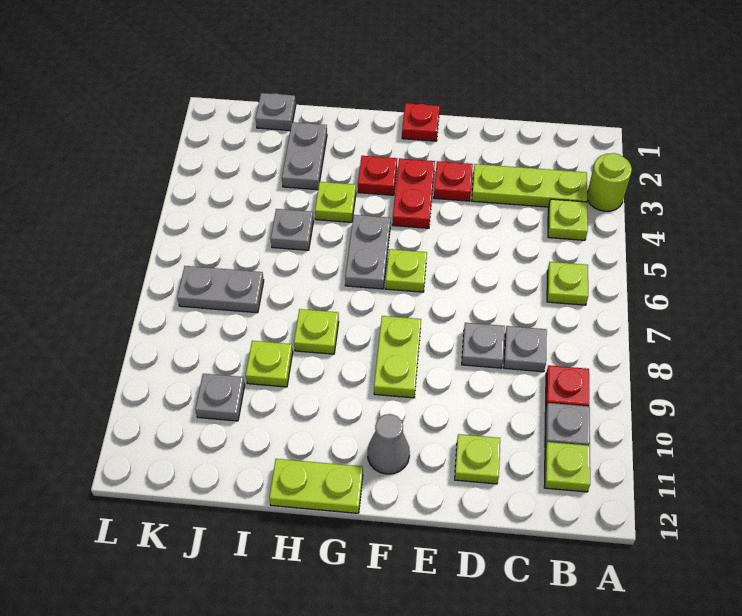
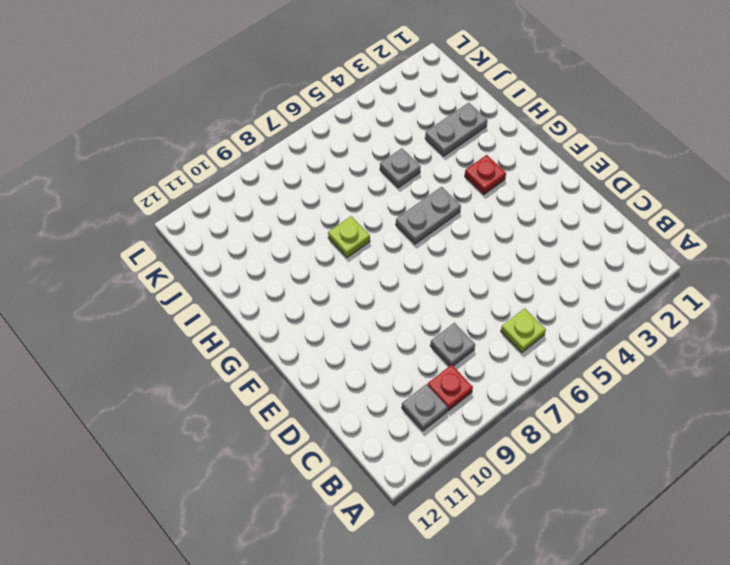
none -> lime round brick A3 level 1
none -> lime plate B3:D3 level 1
none -> lime plate B4 level 1

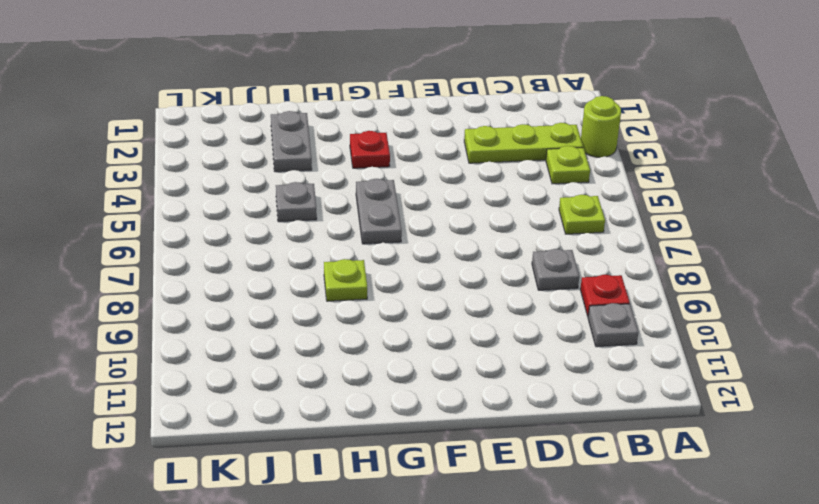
none -> lime plate B11 level 1
none -> grey plate D8 level 1
none -> lime plate D11 level 1

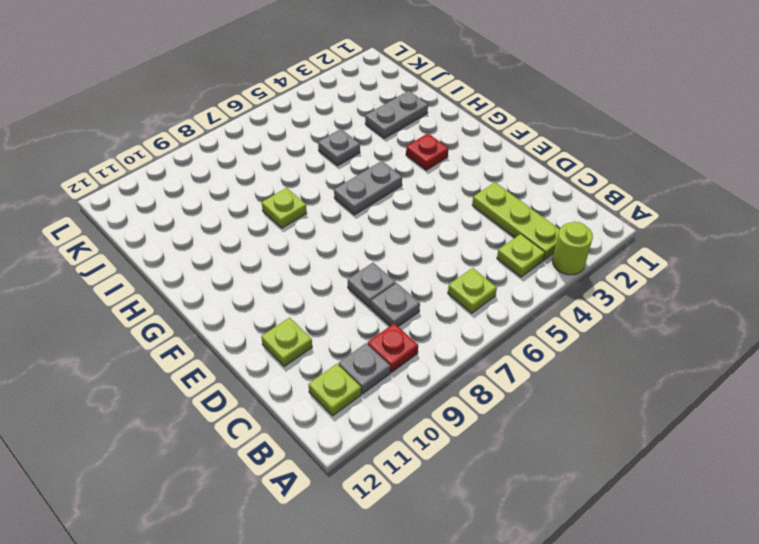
none -> red plate E3 level 1
none -> red plate F1 level 1
none -> red plate F3:F4 level 1

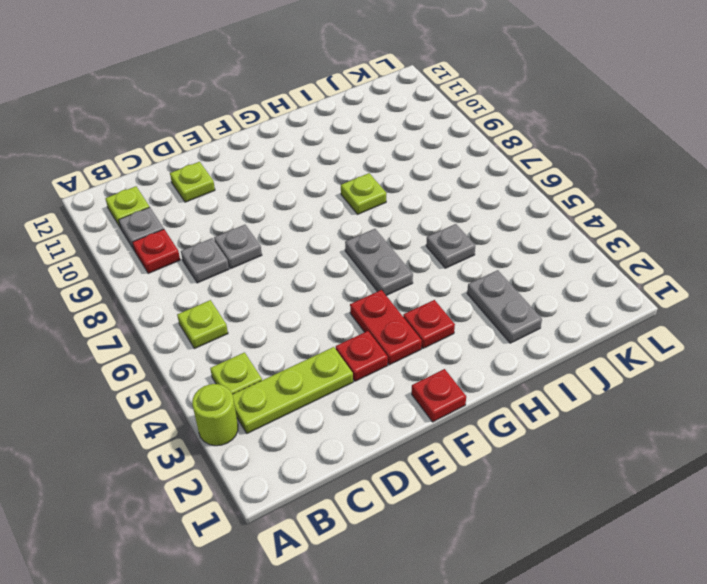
none -> lime plate F6 level 1
none -> lime plate F8:F9 level 1
none -> grey cone F11 level 1

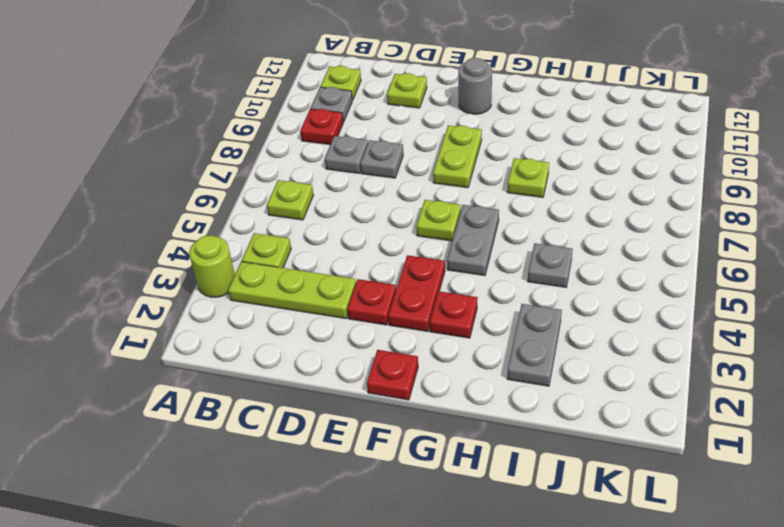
grey round brick F11 level 1 -> grey cone F11 level 1
none -> lime plate G12:H12 level 1
none -> lime plate H4 level 1
none -> lime plate I9 level 1

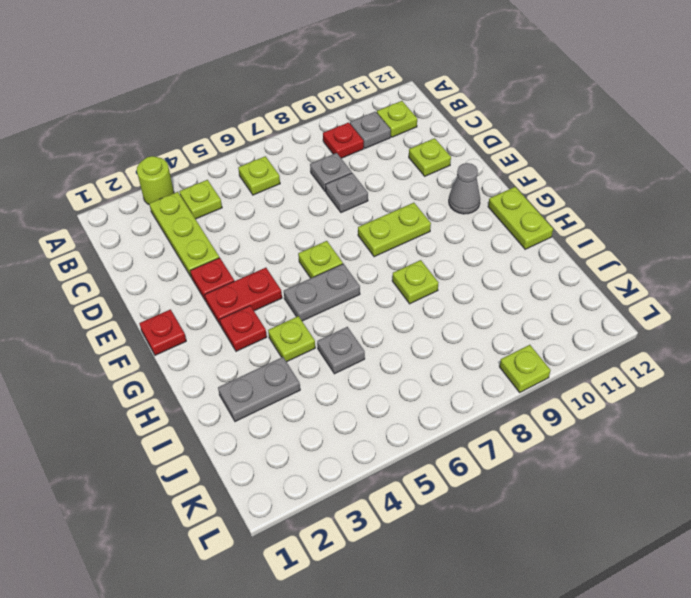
lime plate L9 level 1 -> lime plate I9 level 1
none -> grey plate J1 level 1
none -> grey plate J7:K7 level 1
none -> grey plate J10 level 1

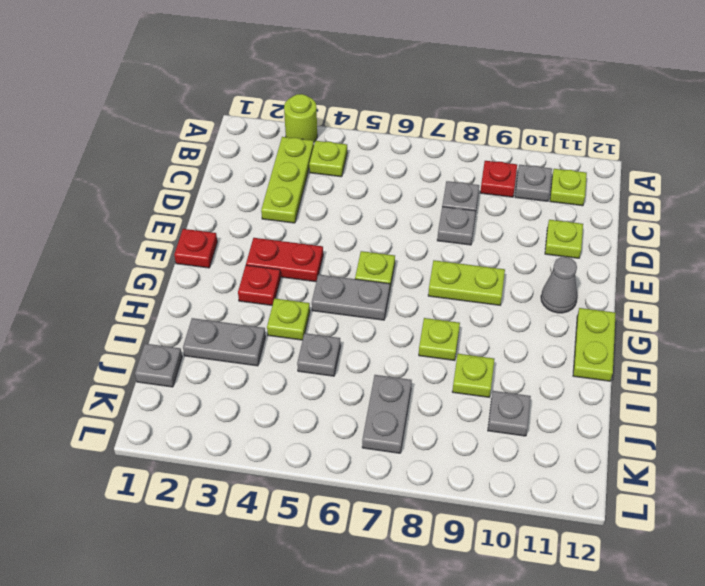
none -> lime plate B6 level 1
none -> red plate E3 level 1

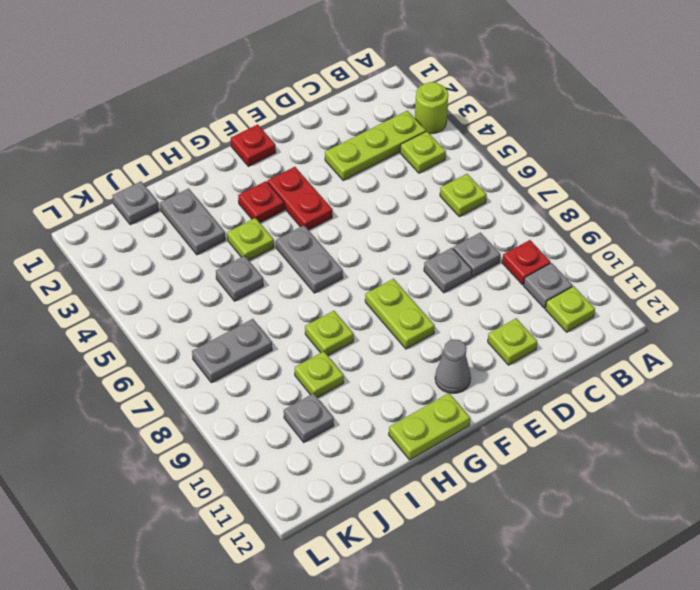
none -> red plate E3 level 1
none -> lime plate F6 level 1

